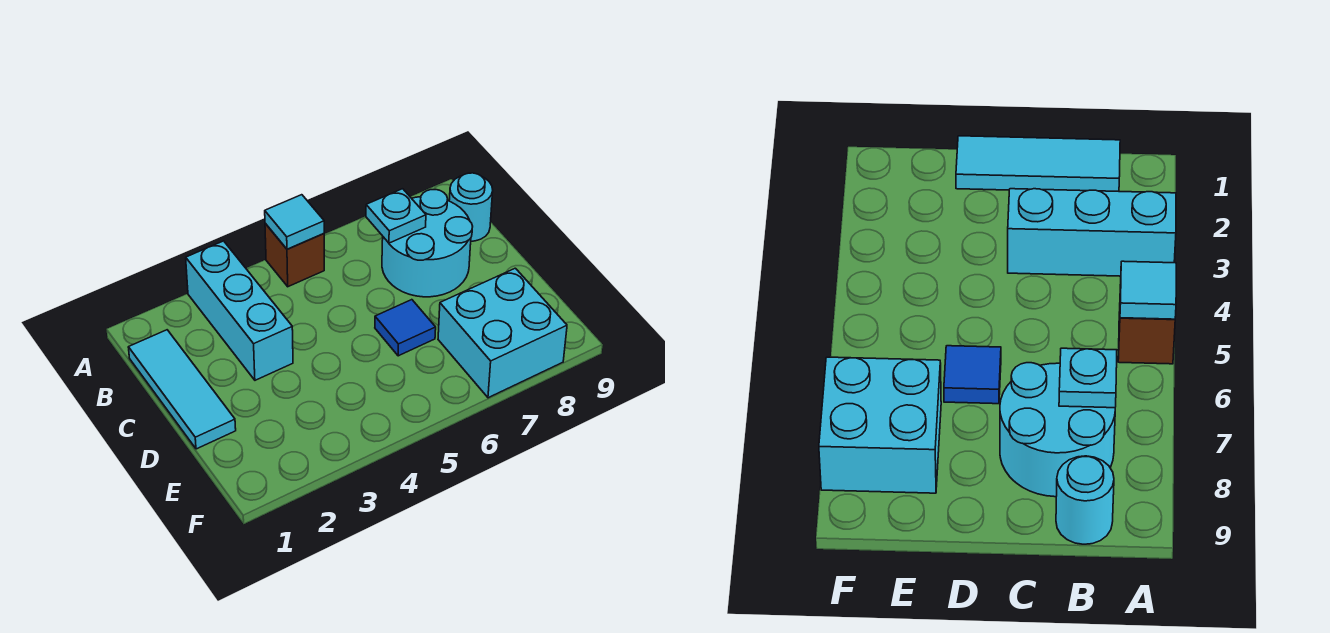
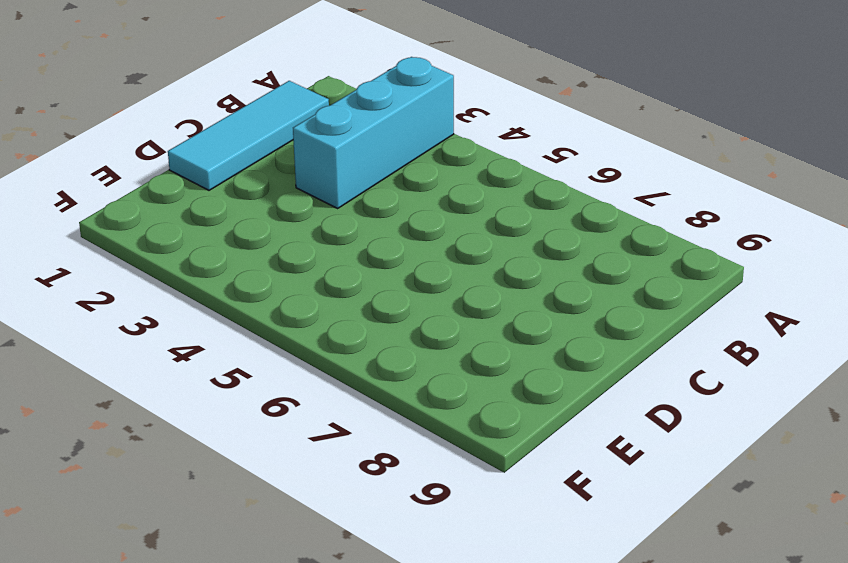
none -> brown brick A5 level 1
none -> cyan round brick B7:C8 level 1

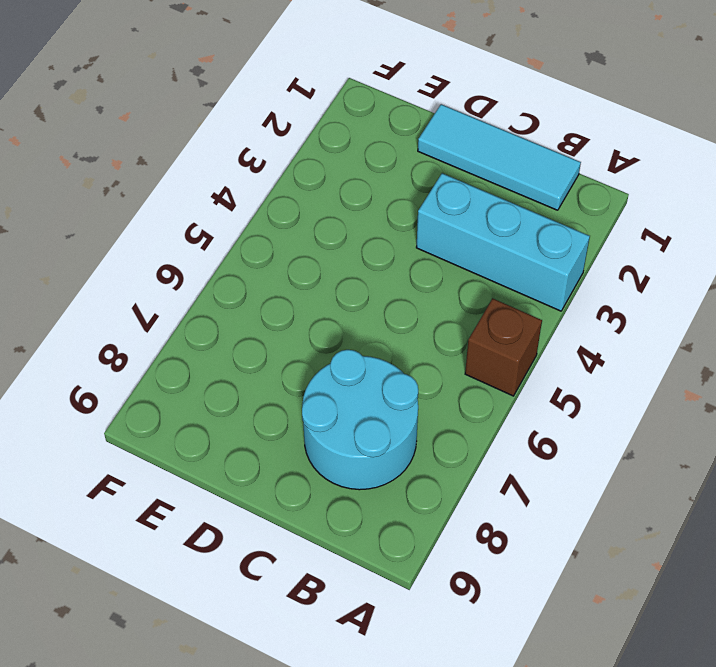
none -> cyan round brick B9 level 1
none -> blue tile D6 level 1

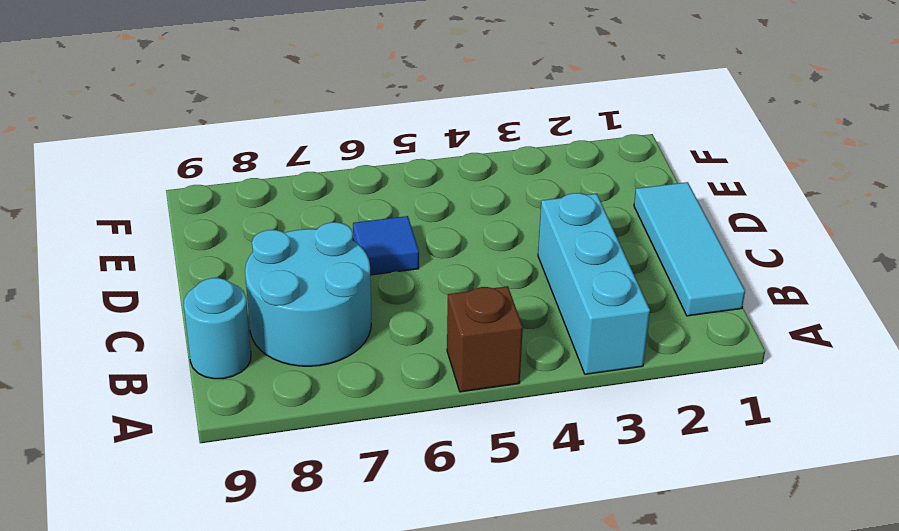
none -> cyan brick E7:F8 level 1
none -> cyan tile A5 level 2

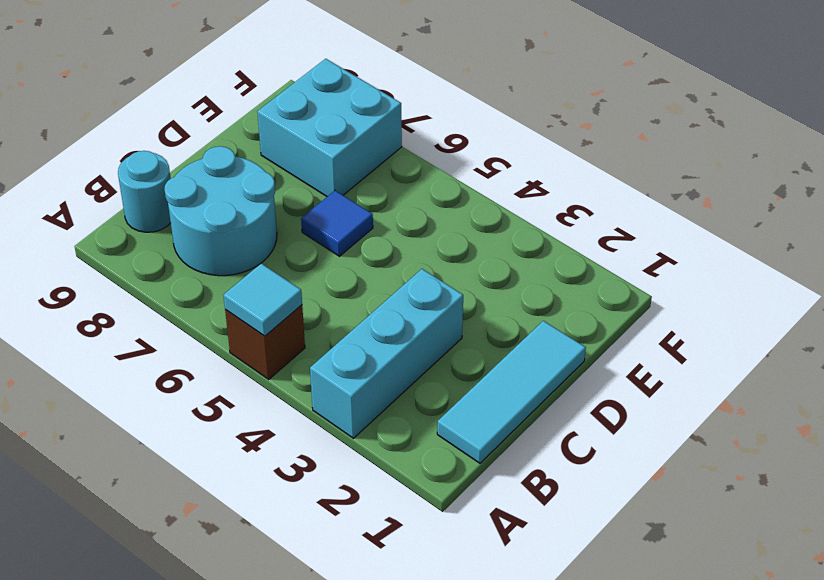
none -> cyan plate B7 level 2

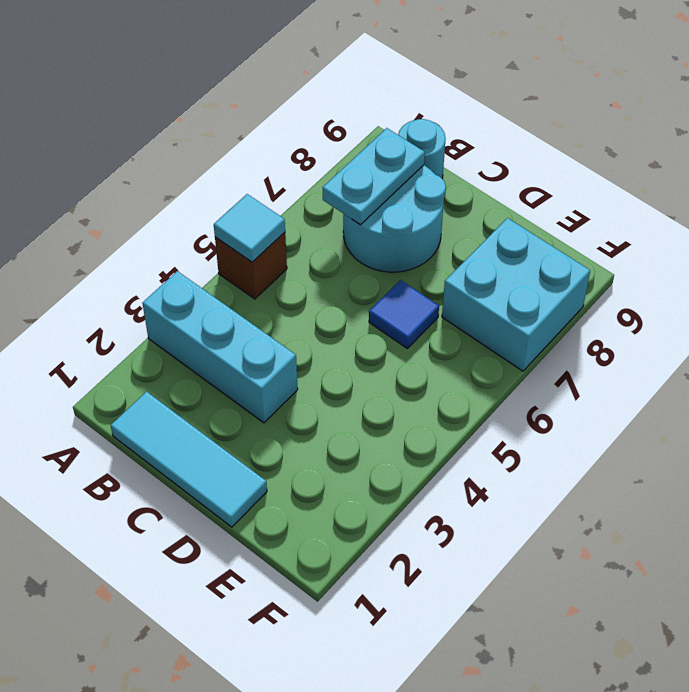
cyan plate B7:B8 level 2 -> cyan plate B7 level 2

